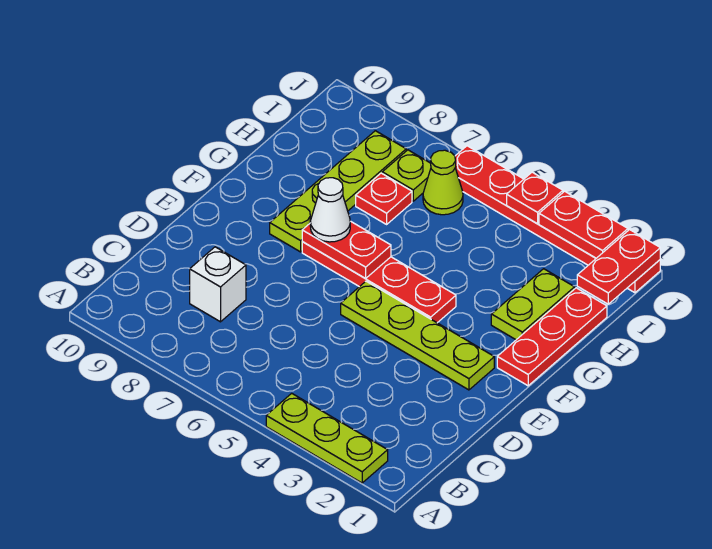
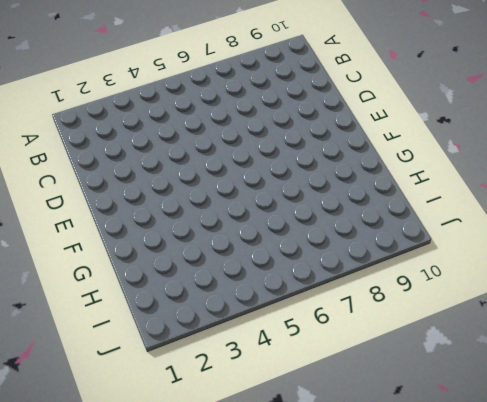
none -> lime plate A2:A4 level 1
none -> white brick C8 level 1
none -> lime plate E2:E5 level 1

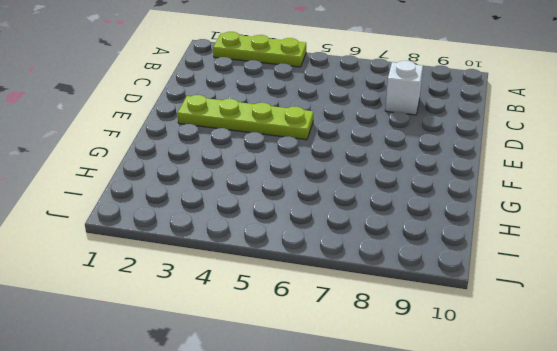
none -> red plate F1:H1 level 1
none -> red plate F4:F7 level 1
none -> lime plate F8:I8 level 1

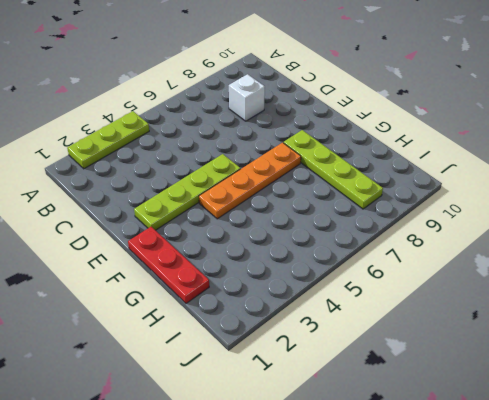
orange plate F4:F7 level 1 -> red plate F4:F7 level 1
none -> lime plate G2:H2 level 1
none -> red plate H7 level 1
none -> lime cone I6 level 1

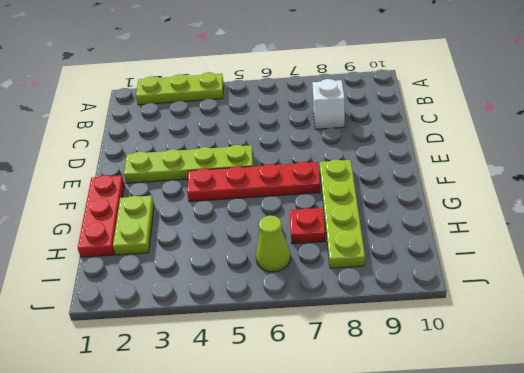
none -> lime plate I7 level 1
none -> red plate J1:J6 level 1
none -> red plate F6:F7 level 2

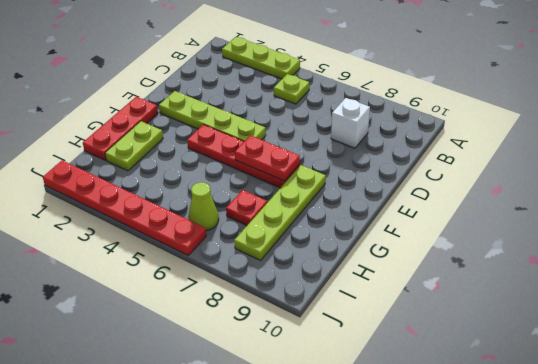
lime plate B5 level 1 -> lime plate I7 level 1
none -> red plate I1:J1 level 2
none -> red plate J2:J3 level 2
none -> red plate J4 level 2

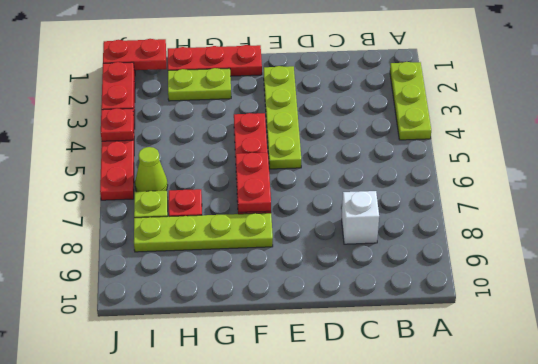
none -> white cone F7 level 3

